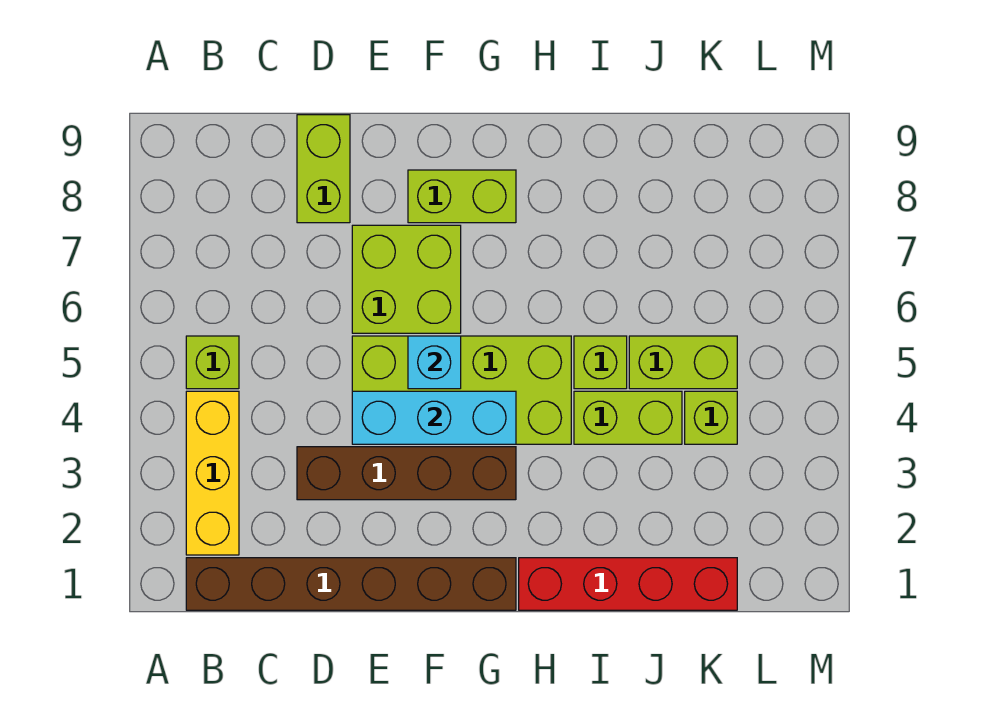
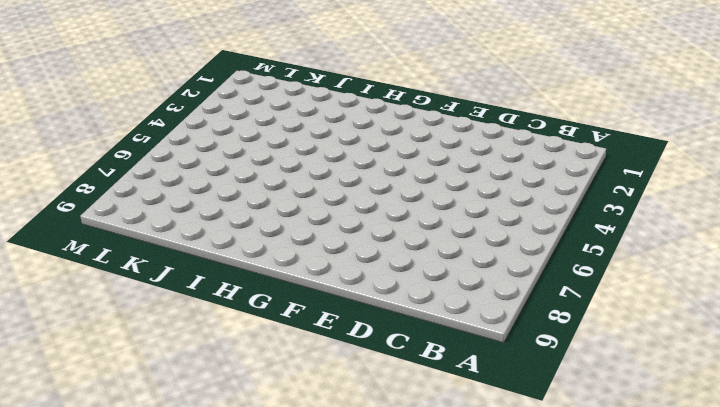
none -> brown brick B1:G1 level 1
none -> yellow brick B2:B4 level 1
none -> lime brick B5 level 1

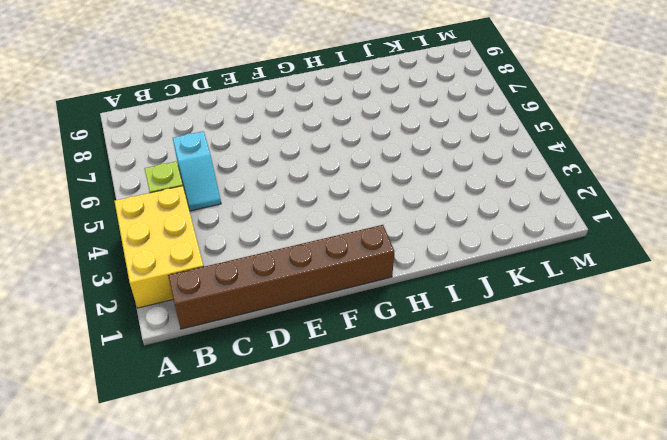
yellow brick A2:B4 level 1 -> yellow brick B2:B4 level 1
cyan slope C5:C6 level 1 top 6 -> none
none -> brown brick D3:G3 level 1
none -> lime brick D8:D9 level 1
none -> lime brick E4:H5 level 1

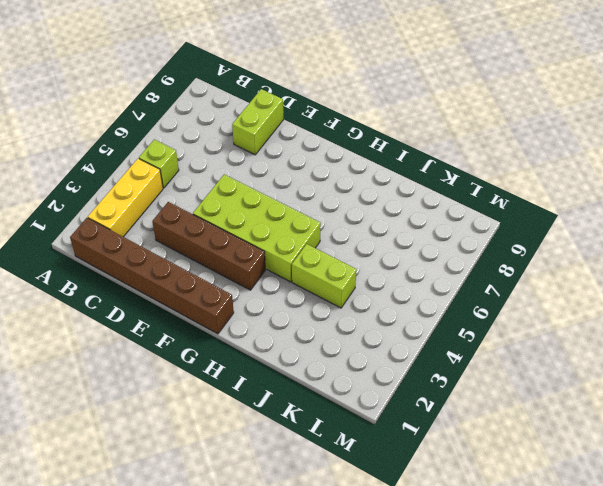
none -> lime brick E6:F7 level 1
none -> lime brick F8:G8 level 1
none -> red brick H1:K1 level 1

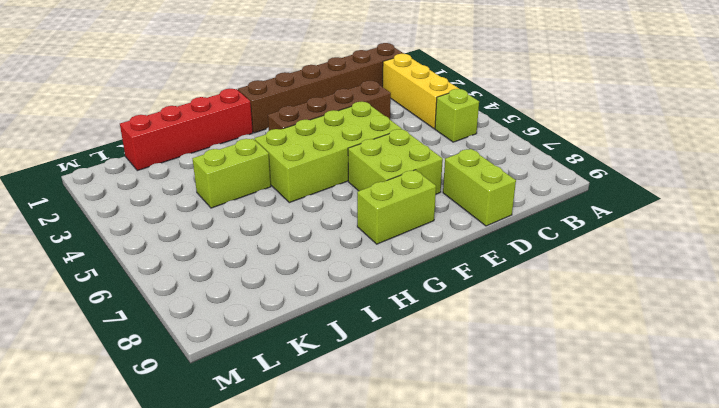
none -> lime brick I5 level 1
none -> lime brick J5:K5 level 1
none -> lime brick K4 level 1

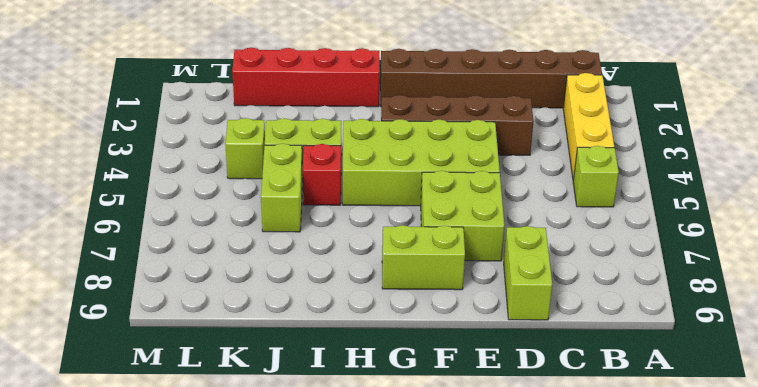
red brick I5 level 1 -> lime brick I5 level 1
lime brick J5:J6 level 1 -> lime brick J5:K5 level 1
none -> cyan brick E4:G4 level 2
none -> cyan brick F5 level 2

